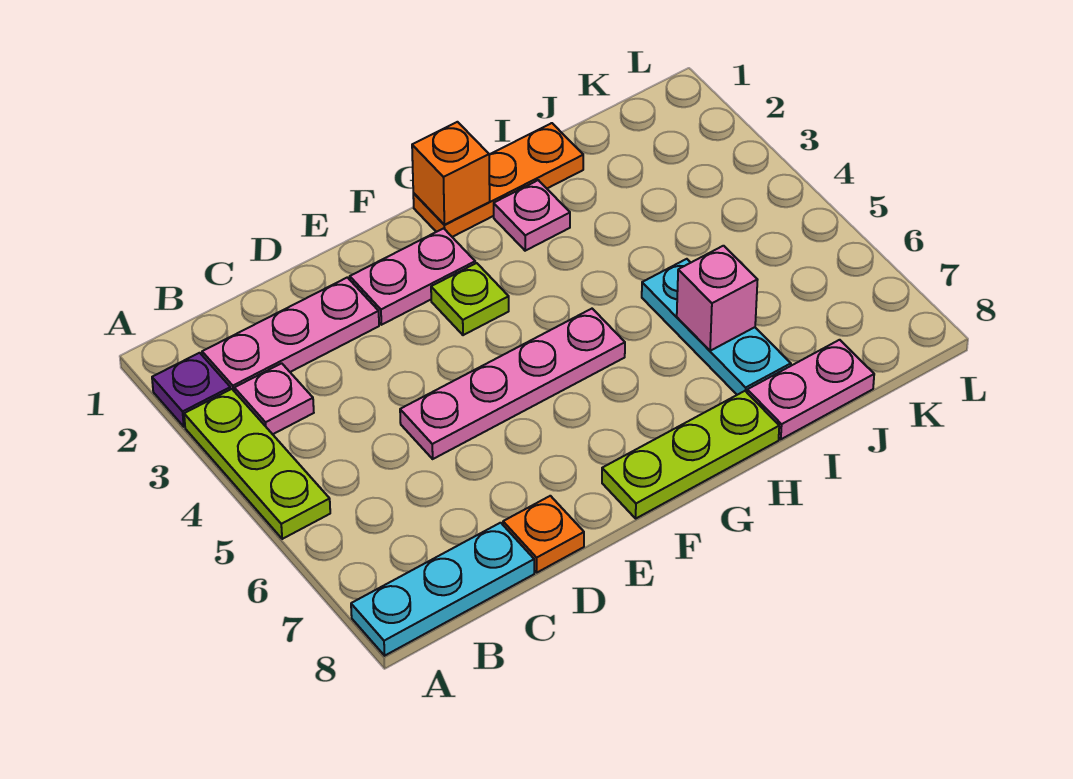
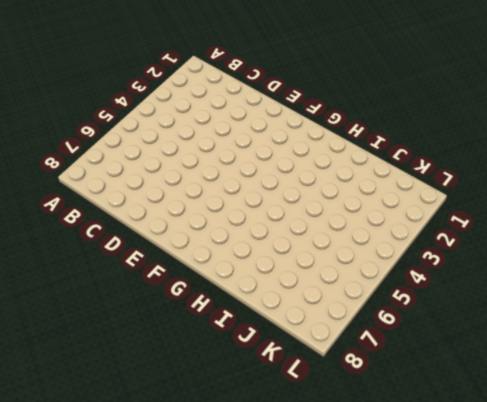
none -> purple plate A2 level 1
none -> lime plate A3:A5 level 1
none -> cyan plate A8:C8 level 1

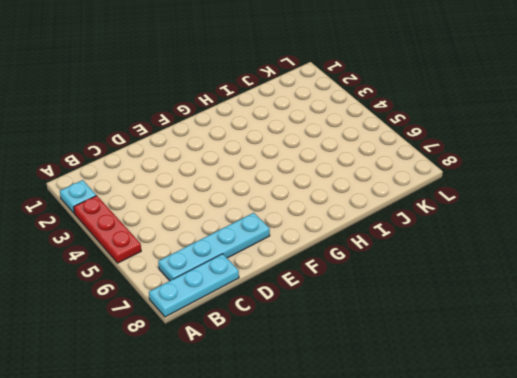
cyan plate A2 level 1 -> purple plate A2 level 1
red plate A3:A5 level 1 -> lime plate A3:A5 level 1
cyan plate B7:E7 level 1 -> none
none -> pink plate B2:D2 level 1
none -> pink plate B3 level 1
none -> pink plate D5:G5 level 1

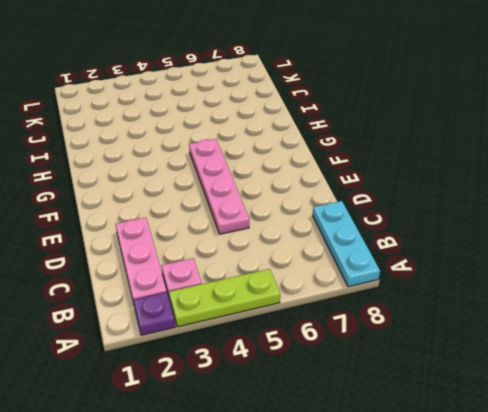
none -> orange plate D8 level 1
none -> pink plate E2:F2 level 1
none -> lime plate F3 level 1

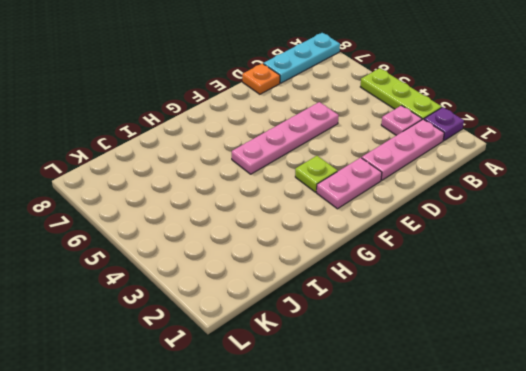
none -> lime plate F8:H8 level 1
none -> orange plate G1:I1 level 1
none -> pink plate H2 level 1

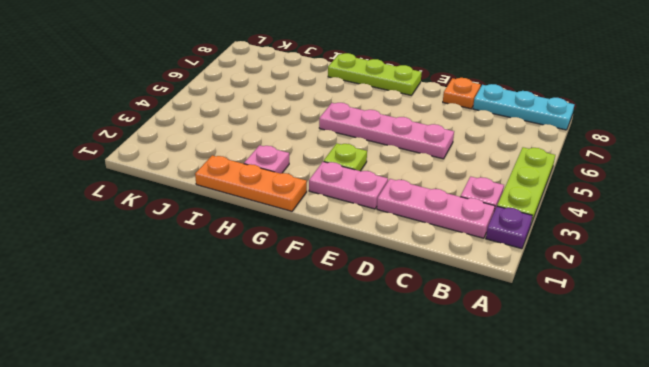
none -> cyan plate I5:I7 level 1
none -> pink plate I8:J8 level 1
none -> orange brick G1 level 2

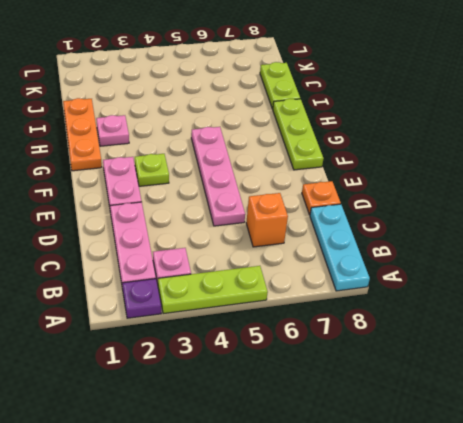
orange brick C6 level 1 -> orange brick G1 level 2
lime plate I8:J8 level 1 -> pink plate I8:J8 level 1
none -> cyan plate I5:I7 level 1
none -> pink brick I6 level 2

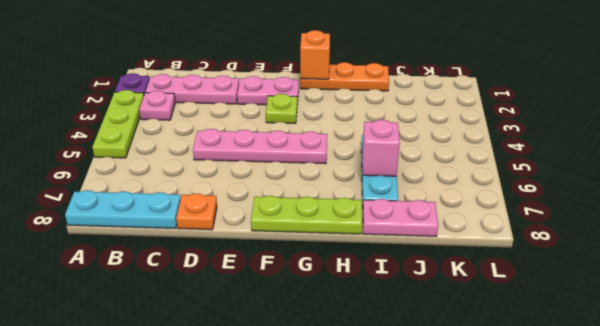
none -> pink plate H2 level 1

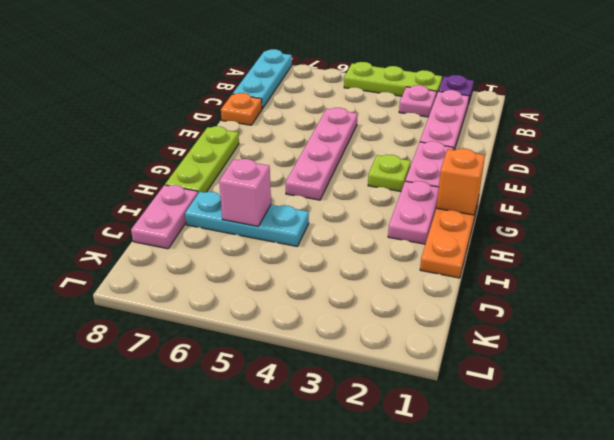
pink plate G2:H2 level 1 -> pink plate H2 level 1

